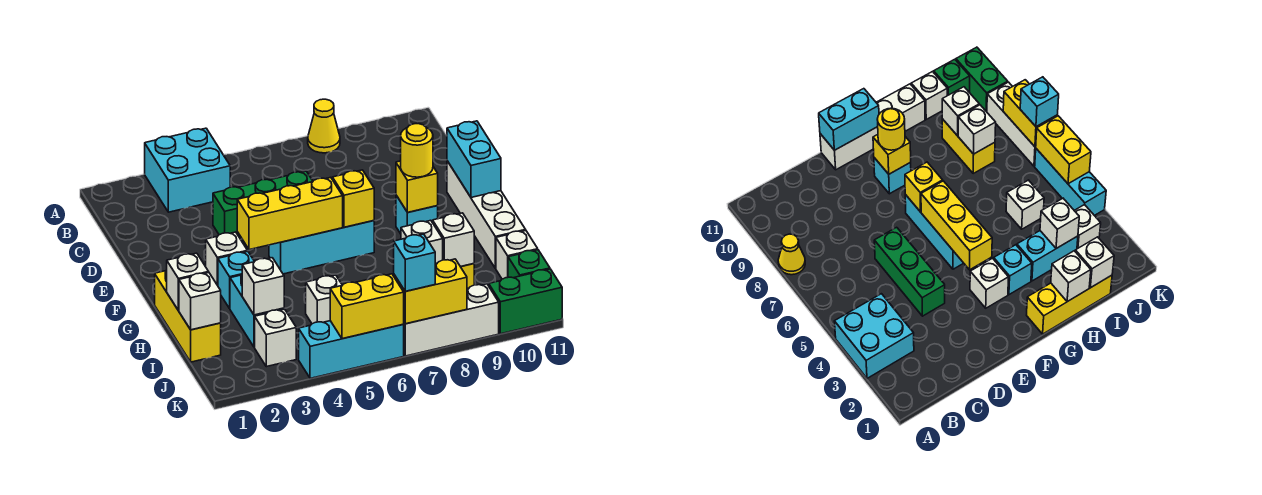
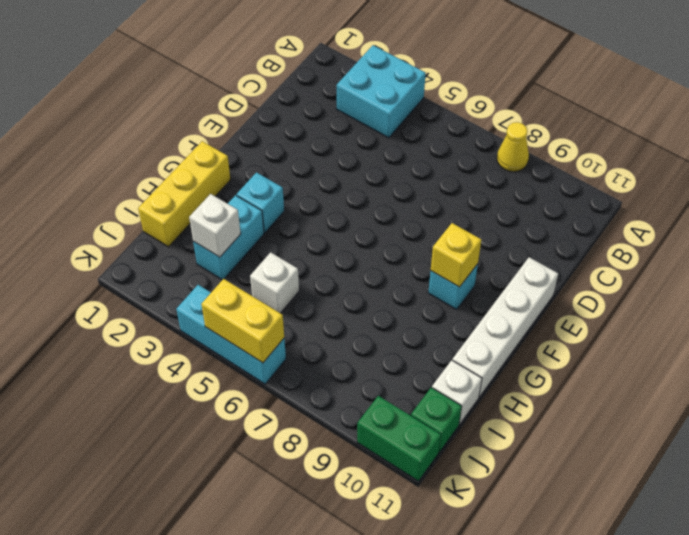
none -> green brick D4:D6 level 1
none -> white brick F3 level 1
none -> cyan brick F5:F7 level 1
none -> yellow brick I8:I9 level 1

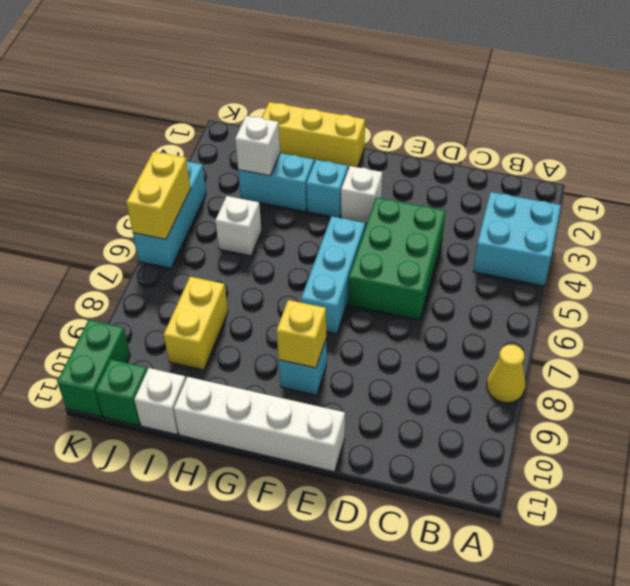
green brick D4:E6 level 1 -> green brick D4:D6 level 1
none -> white brick J3 level 1
none -> white brick K7:K9 level 1
none -> cyan brick E11:F11 level 2
none -> yellow brick F4:F6 level 2

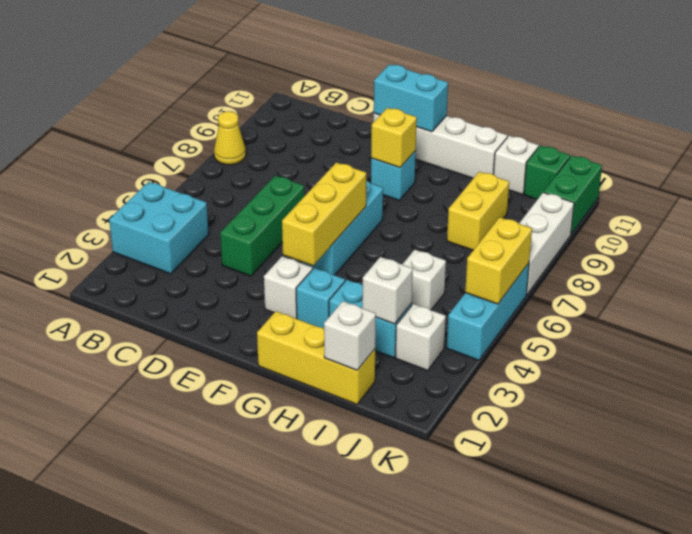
none -> yellow brick F7 level 2
none -> white brick H1 level 2
none -> white brick I8 level 2
none -> white brick I9 level 2

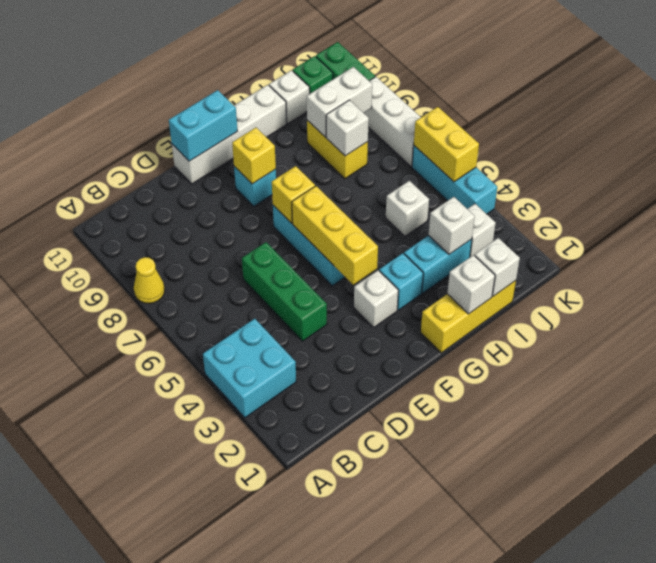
white brick I9:J9 level 2 -> white brick I9 level 2
none -> yellow brick K7:K8 level 2
none -> yellow round brick F9 level 3
none -> cyan brick K7 level 3

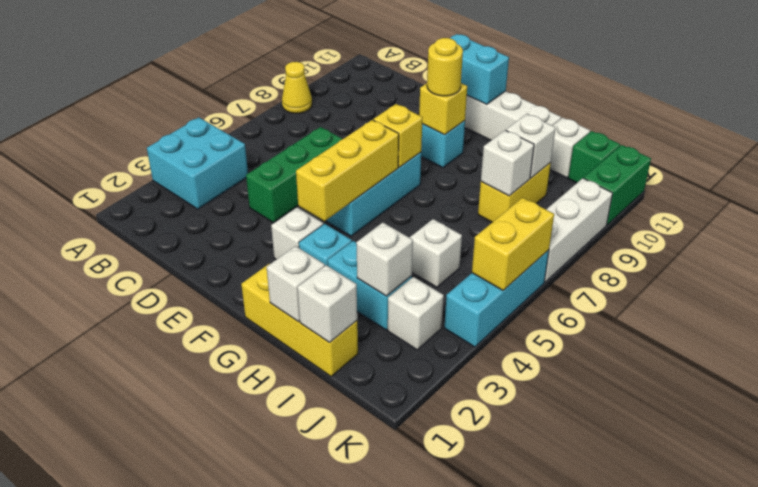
none -> yellow brick K7:K8 level 2
none -> cyan brick K7 level 3

